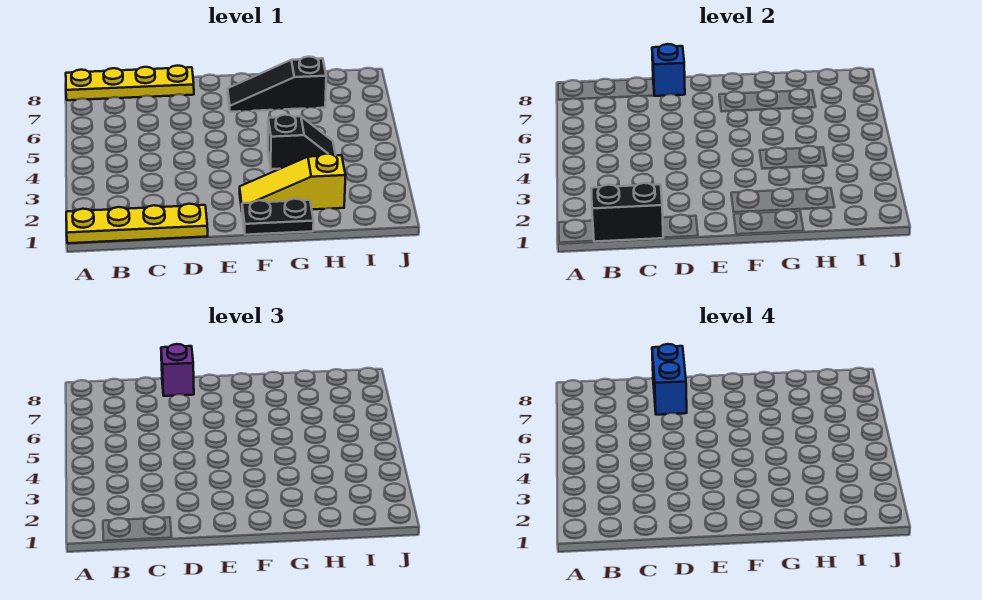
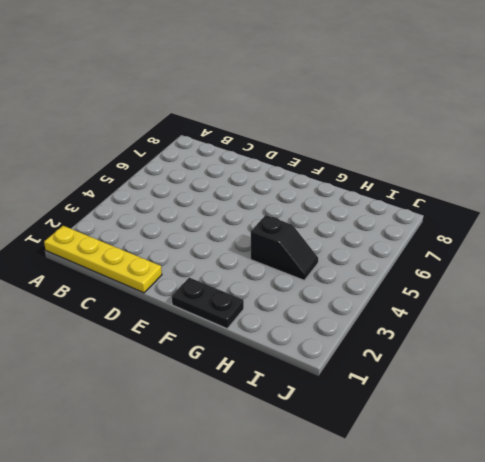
none -> yellow plate A8:D8 level 1
none -> yellow slope F2:H2 level 1 top H

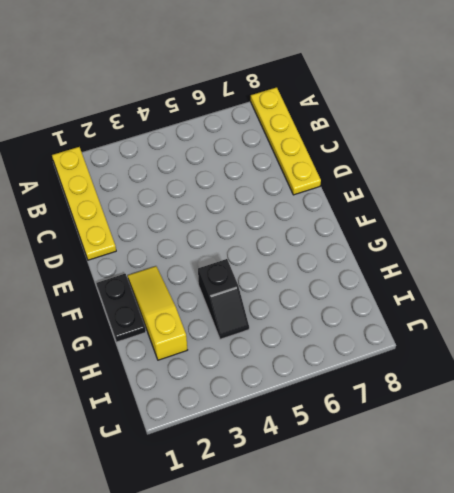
none -> black slope F7:H7 level 1 top H
none -> black brick B1:C1 level 2

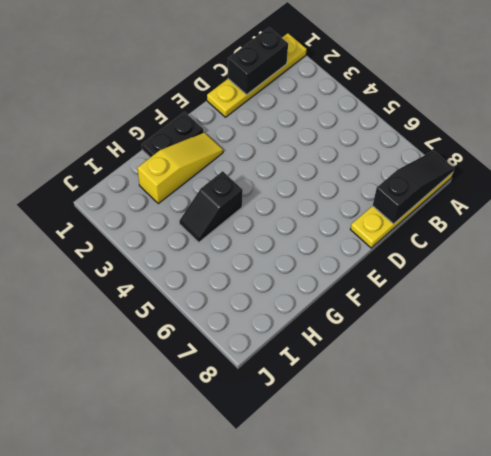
black slope A8:C8 level 2 top C -> black slope F7:H7 level 1 top H
none -> blue brick D8 level 2
none -> purple brick D8 level 3

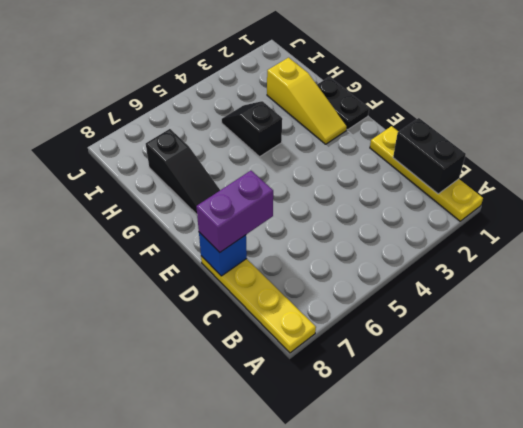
purple brick D7:D8 level 3 -> purple brick D8 level 3
none -> blue brick D7:D8 level 4

